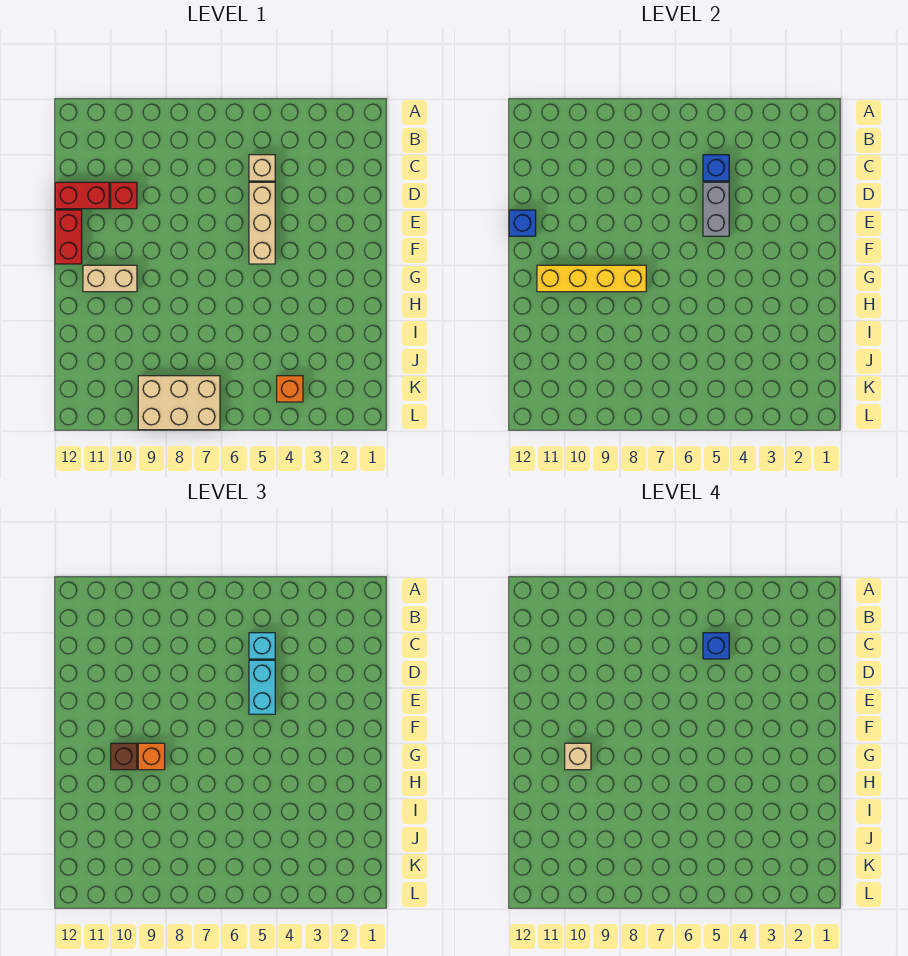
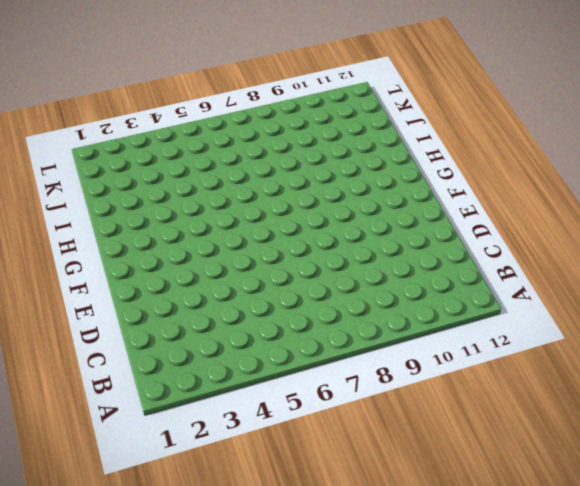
none -> tan brick C5 level 1
none -> tan brick D5:F5 level 1
none -> red brick D10 level 1

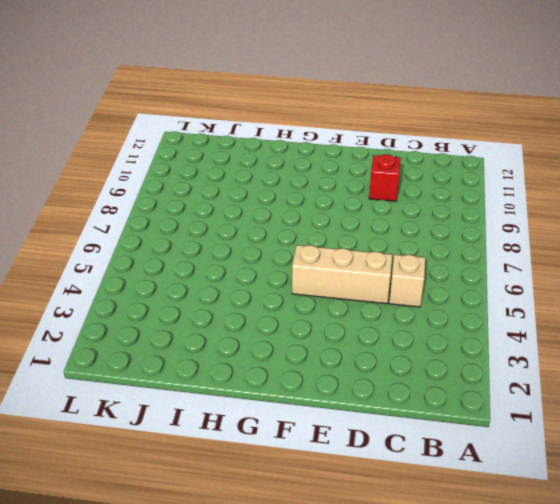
none -> red brick D11:D12 level 1
none -> red brick E12:F12 level 1
none -> tan brick G10:G11 level 1

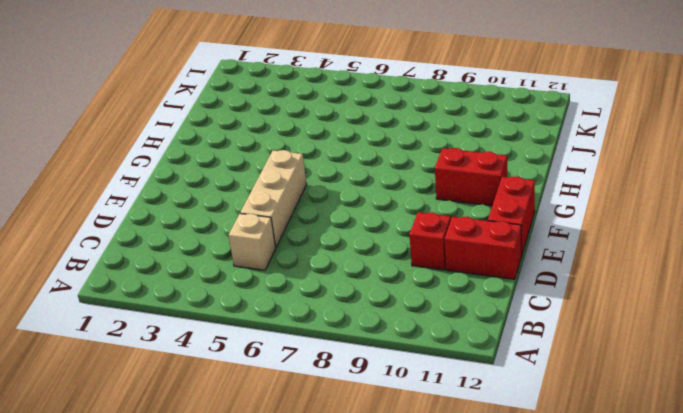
red brick G10:G11 level 1 -> tan brick G10:G11 level 1
none -> orange brick K4 level 1
none -> tan brick K7:L9 level 1
none -> blue brick C5 level 2

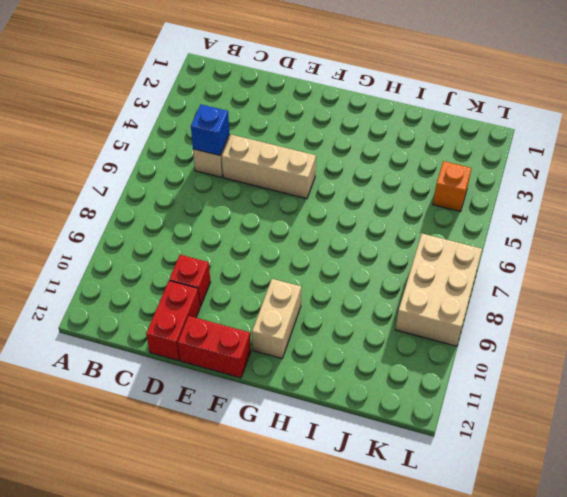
none -> grey brick D5:E5 level 2
none -> blue brick E12 level 2
none -> yellow brick G8:G11 level 2

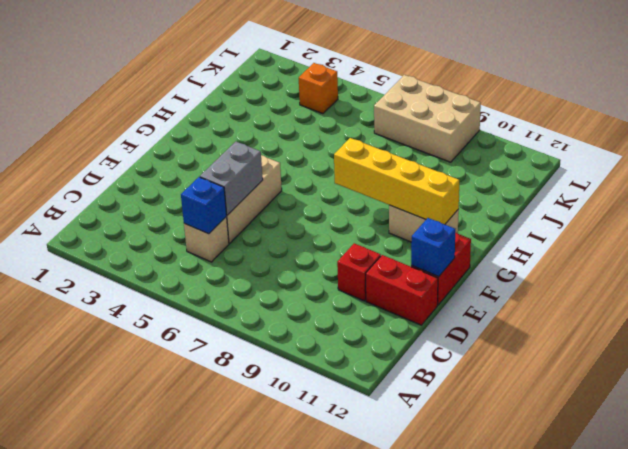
none -> cyan brick C5 level 3
none -> cyan brick D5:E5 level 3
none -> orange brick G9 level 3

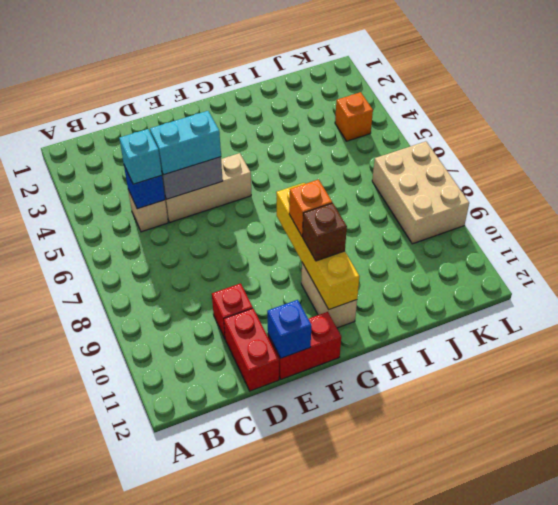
none -> blue brick C5 level 4
none -> tan brick G10 level 4

